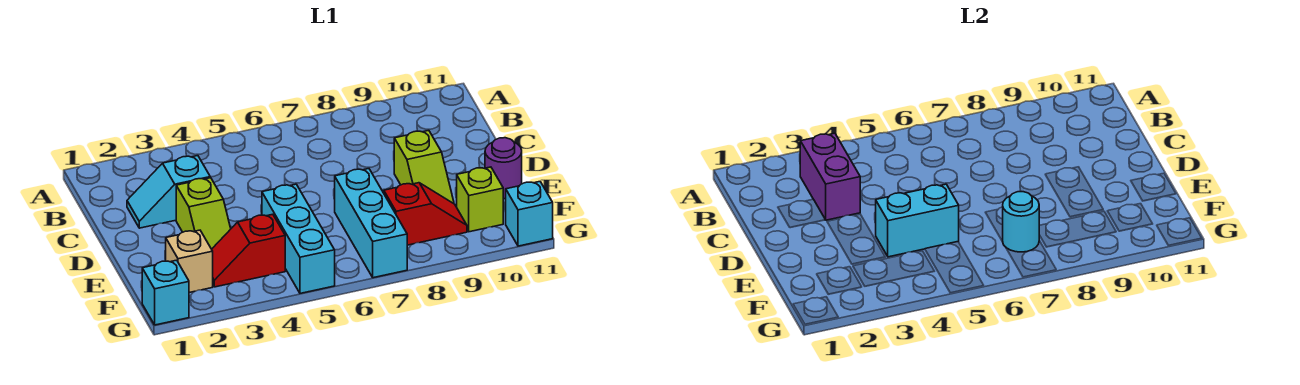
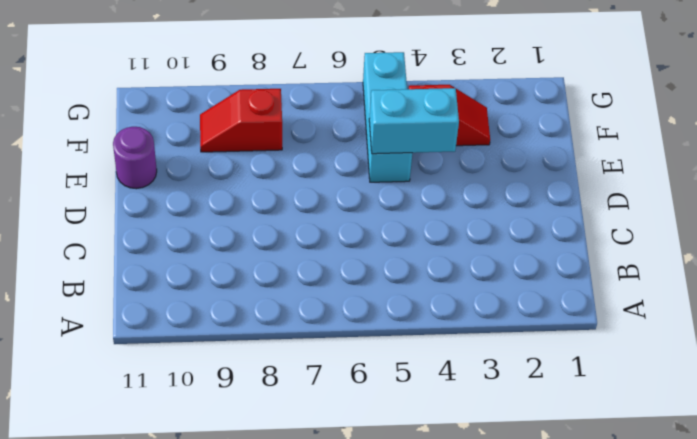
none -> cyan slope C2:C3 level 1 top 3
none -> lime slope D3:E3 level 1 top D
none -> lime slope D9:E9 level 1 top D

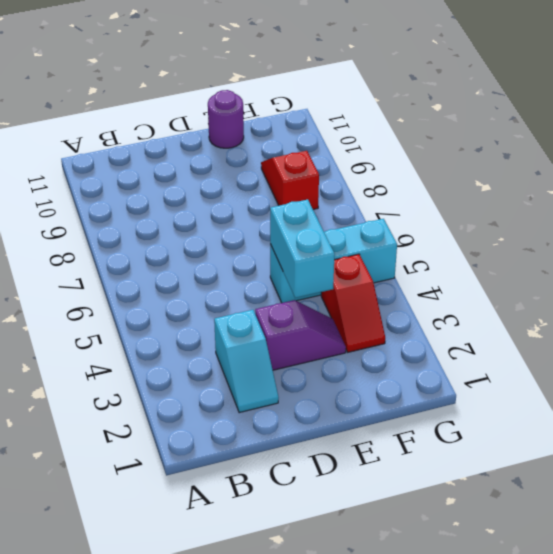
purple slope D3:E3 level 1 top D -> lime slope D3:E3 level 1 top D
none -> lime slope D9:E9 level 1 top D
none -> cyan brick E7:G7 level 1
none -> tan brick F2 level 1

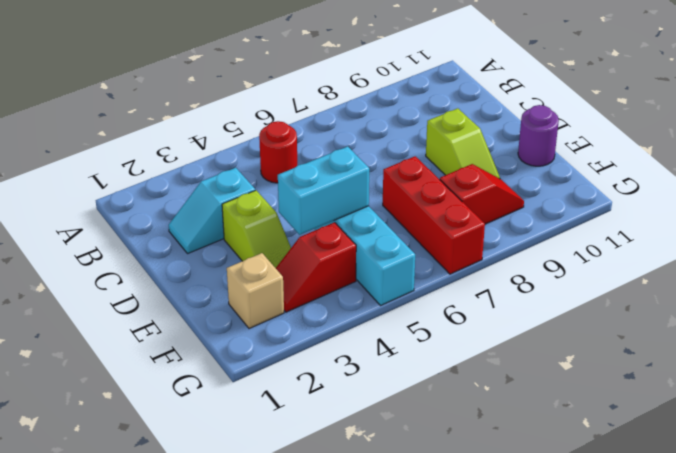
red round brick B5 level 1 -> none
red brick E7:G7 level 1 -> cyan brick E7:G7 level 1
none -> lime brick F10 level 1
none -> cyan brick G1 level 1
none -> cyan brick G11 level 1

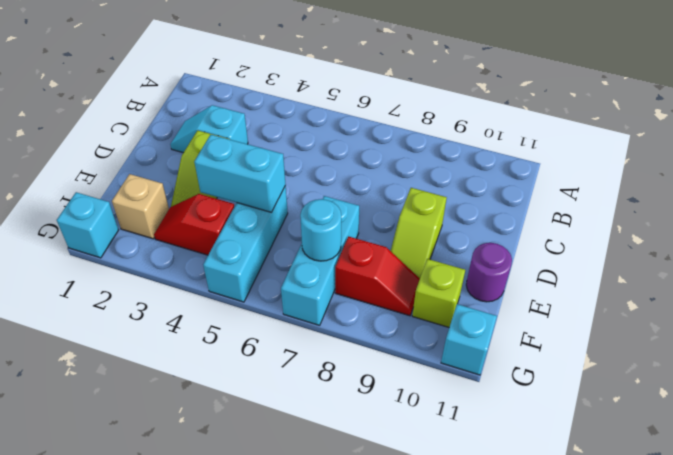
none -> purple brick B3:C3 level 2

